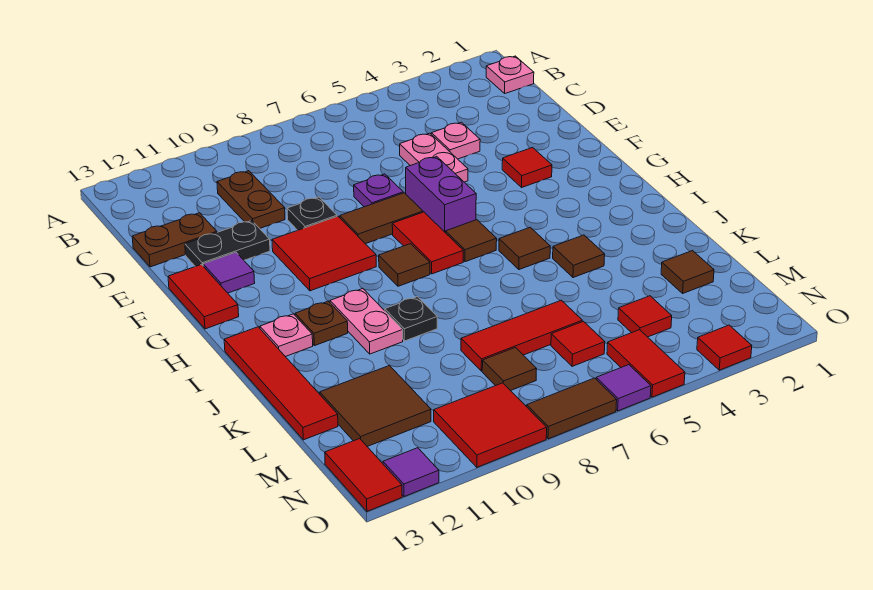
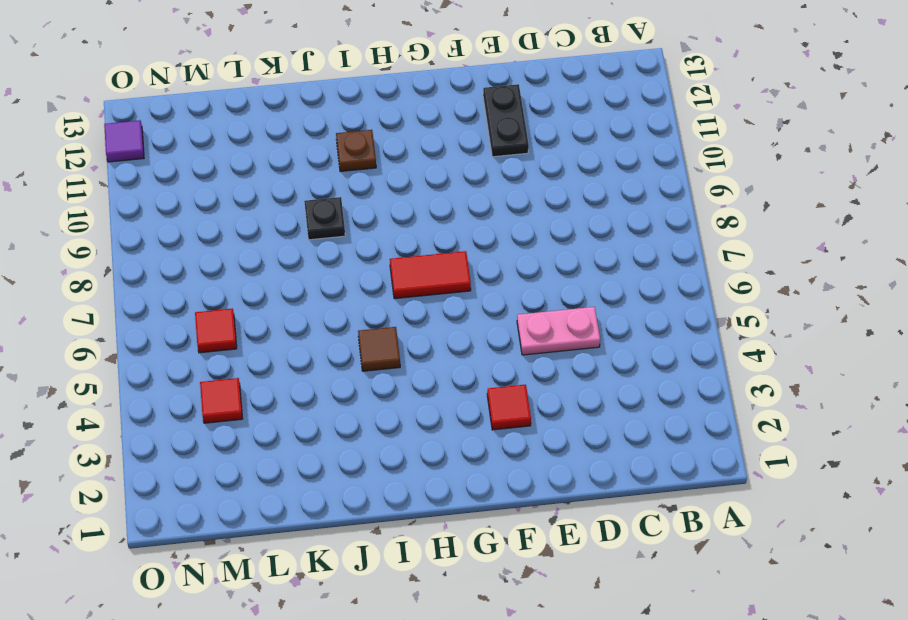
none -> pink plate B1 level 1
none -> brown plate C10:D10 level 1
none -> pink plate D4 level 1
none -> brown plate D12:D13 level 1

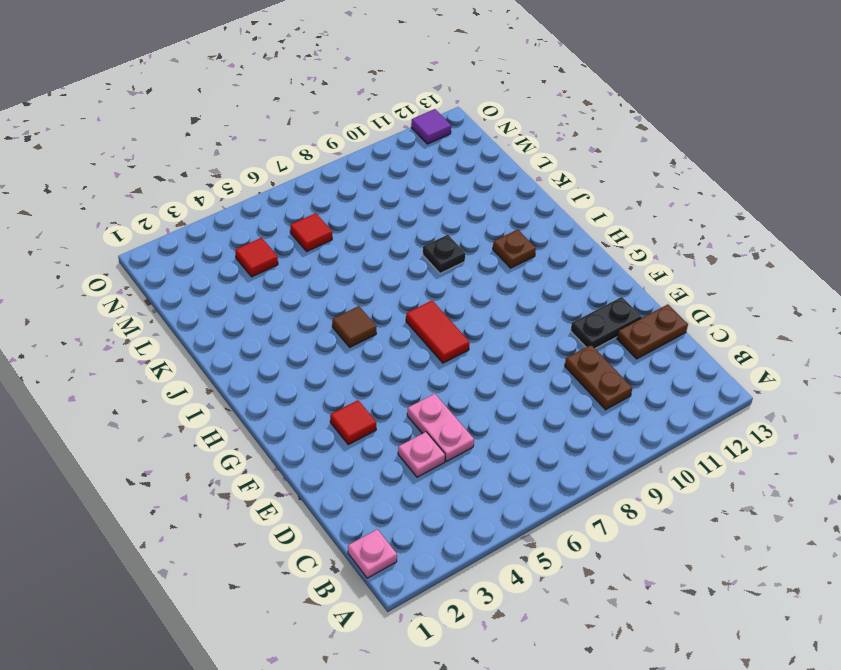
none -> purple plate E7 level 1
none -> black plate E9 level 1
none -> purple brick F6:G6 level 1
none -> brown tile F7:F8 level 1

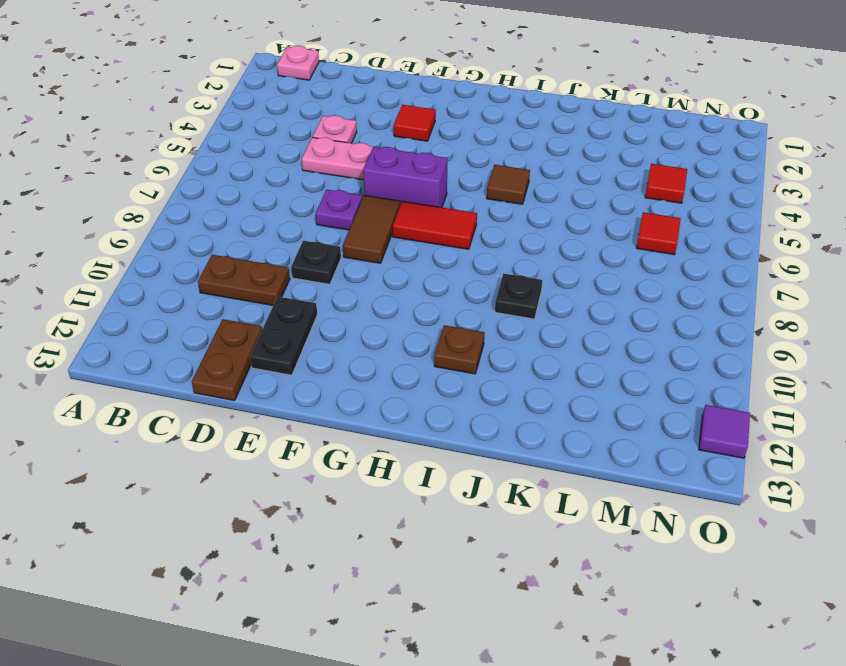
none -> red tile F9:G10 level 1
none -> purple tile F12 level 1
none -> red tile F13:G13 level 1
none -> brown tile H6 level 1

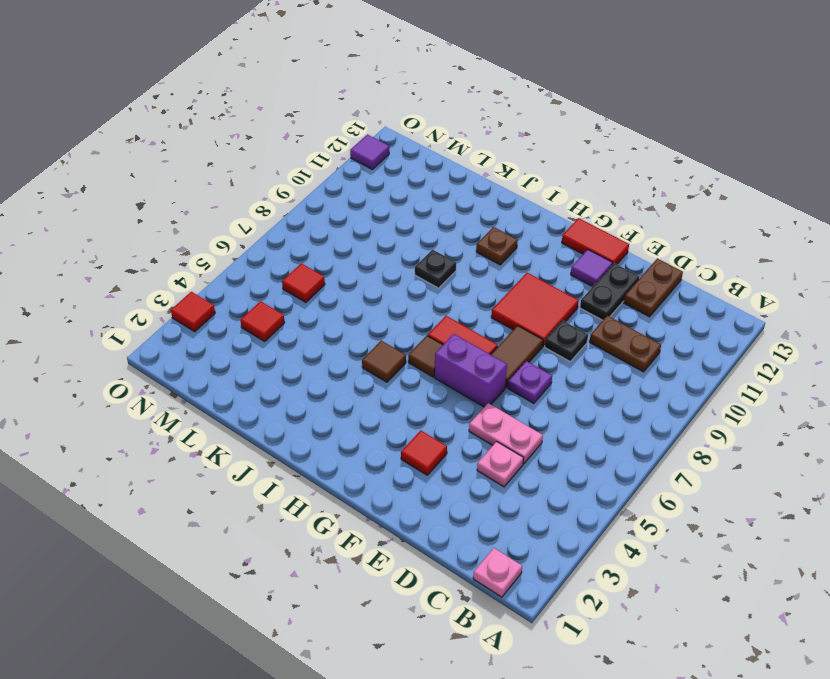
none -> brown tile H8 level 1
none -> pink plate I10:J10 level 1
none -> pink plate I12 level 1
none -> red tile I13:L13 level 1

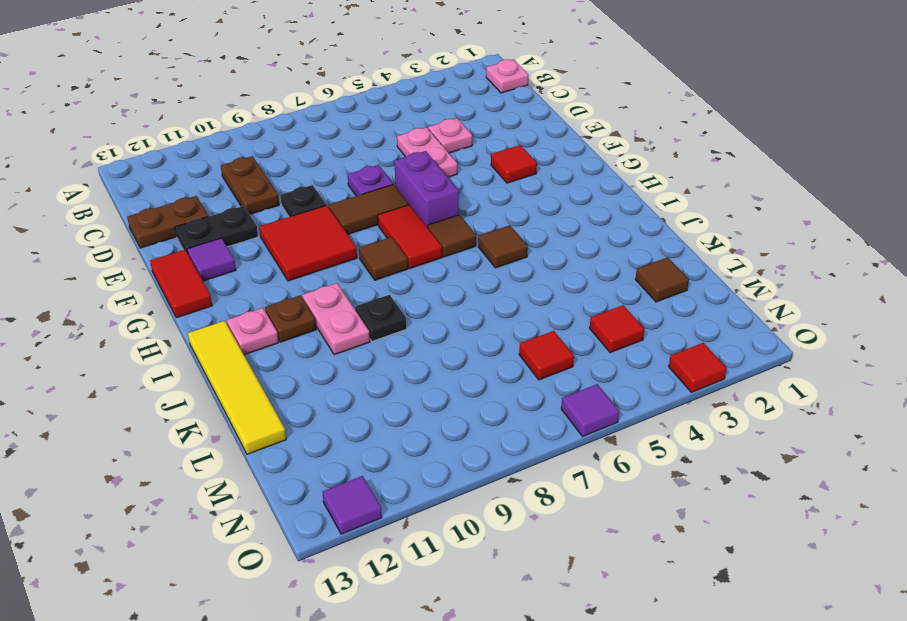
yellow tile I13:L13 level 1 -> red tile I13:L13 level 1
none -> brown tile J4 level 1
none -> red tile L6:L8 level 1
none -> brown tile L11:M12 level 1
none -> brown tile M8 level 1

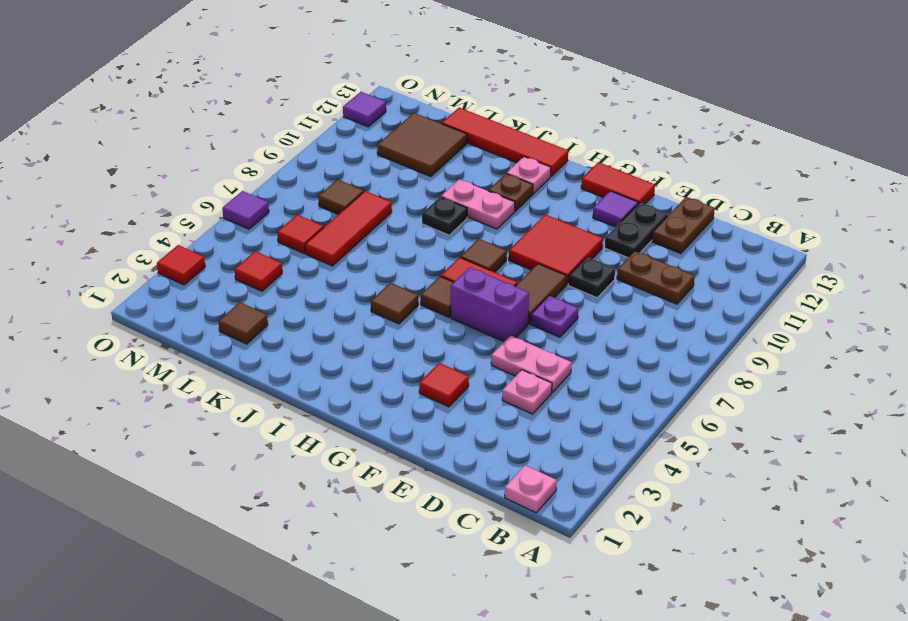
none -> brown tile J4 level 1
none -> red tile N5:O5 level 1
none -> red tile N9:O10 level 1
none -> red tile N13:O13 level 1

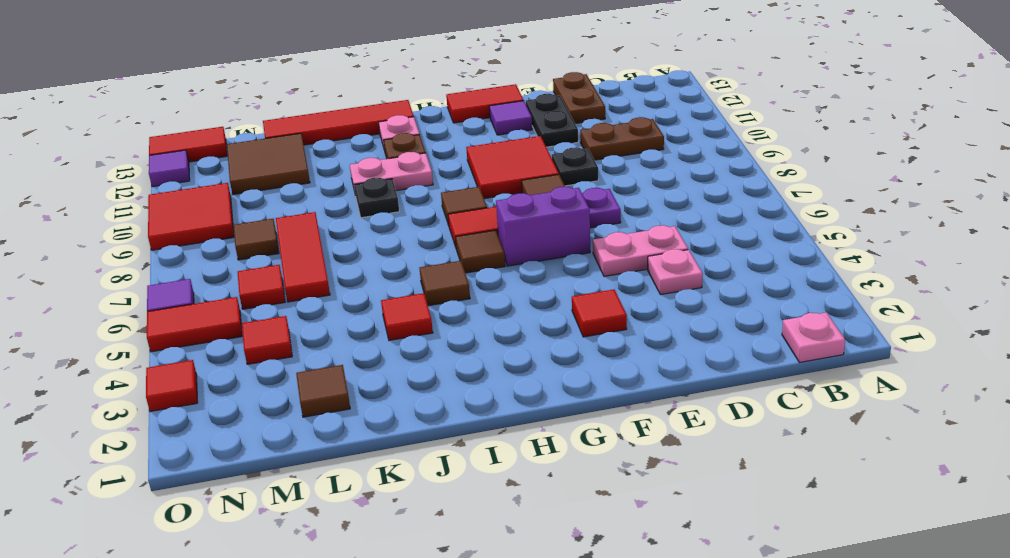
red tile J4 level 1 -> brown tile J4 level 1
none -> brown tile O7:O8 level 1

